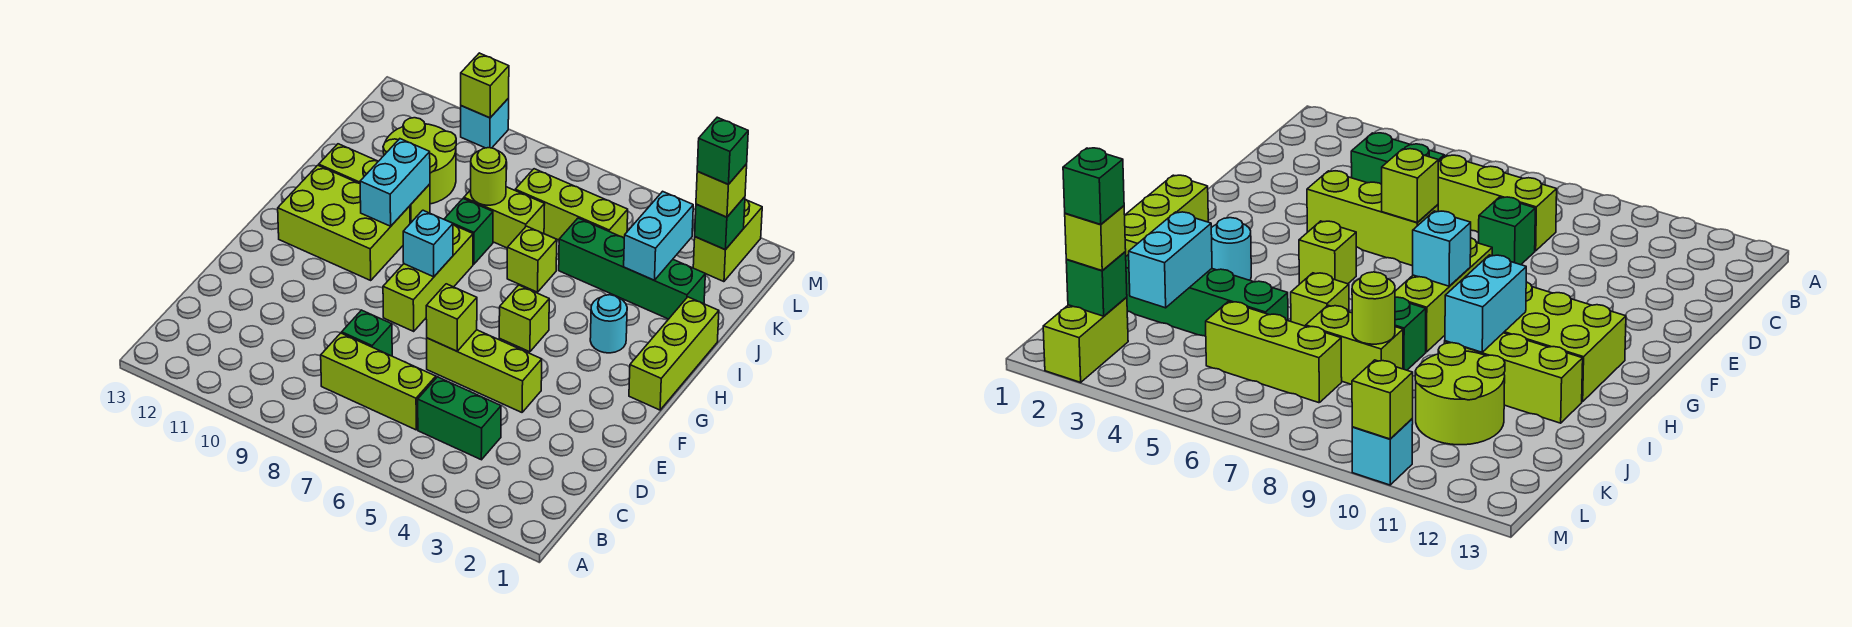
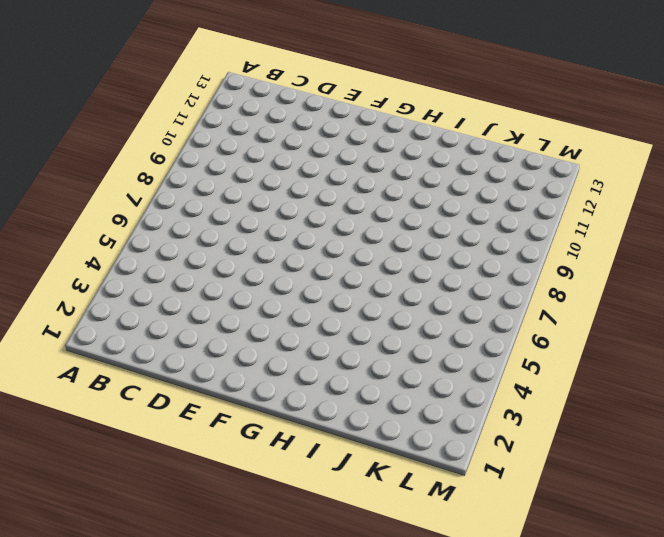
none -> green brick C4:C5 level 1
none -> lime brick C6:C8 level 1
none -> green brick D8 level 1

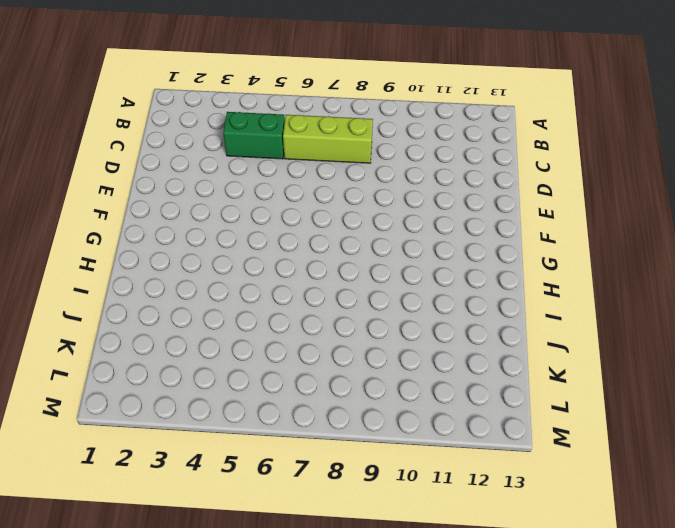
none -> green brick D8 level 1
none -> lime brick E4:E6 level 1
none -> lime brick F8:H8 level 1

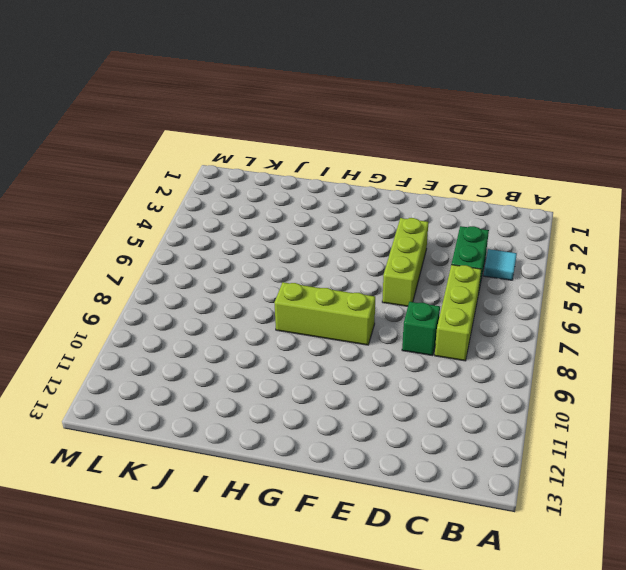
cyan tile B4 level 1 -> none
none -> lime brick G1:I1 level 1
none -> lime brick G5 level 1
none -> lime brick G10:H12 level 1

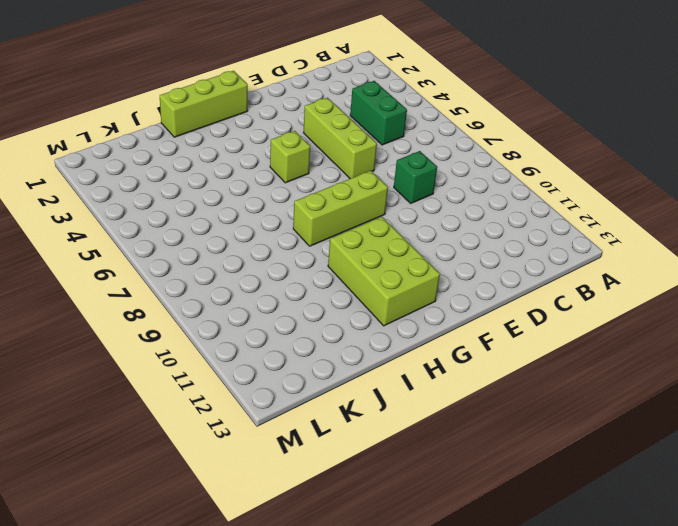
none -> lime brick C6:C8 level 1
none -> cyan round brick H3 level 1
none -> lime brick I6 level 1

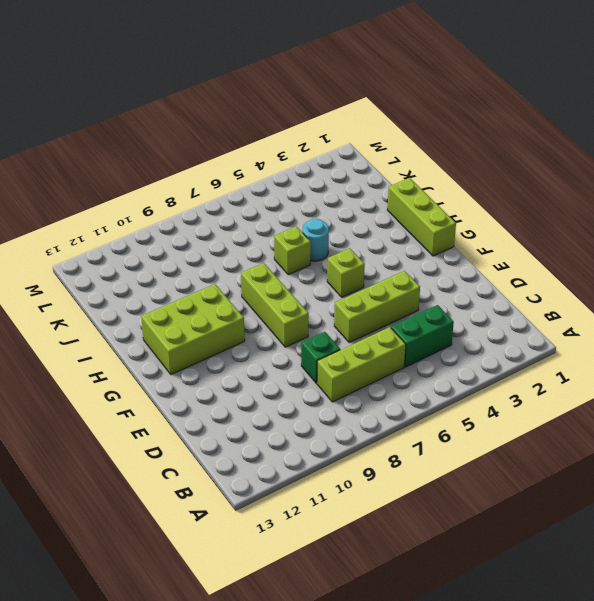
cyan round brick I5 level 1 -> cyan round brick H3 level 1
none -> green brick I8 level 1
none -> lime brick I10:I12 level 1
none -> green brick J2:J5 level 1

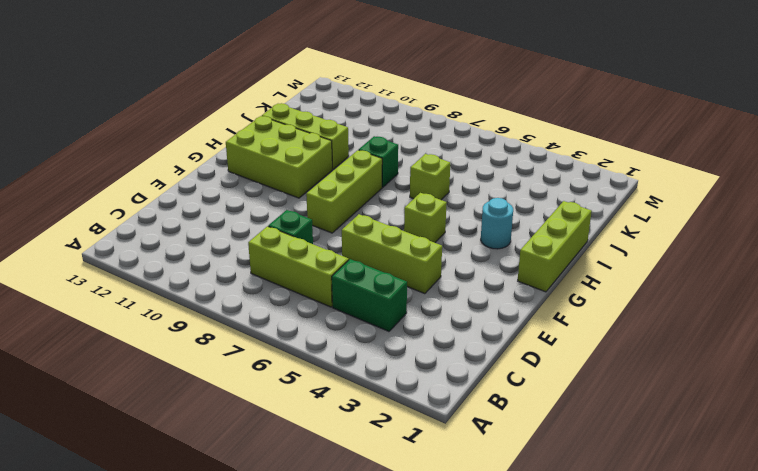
none -> green brick J2:J5 level 1
none -> lime brick J7:J8 level 1
none -> lime round brick J10:K11 level 1

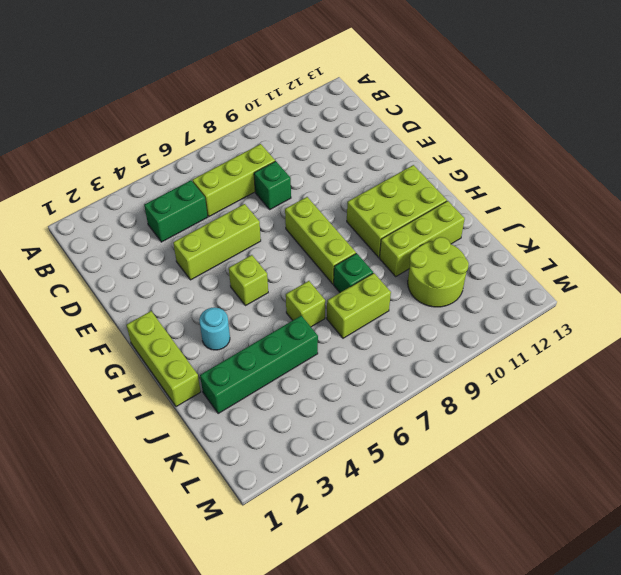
none -> lime brick K5:K7 level 1
none -> lime brick L2:M2 level 1
none -> cyan brick M10 level 1

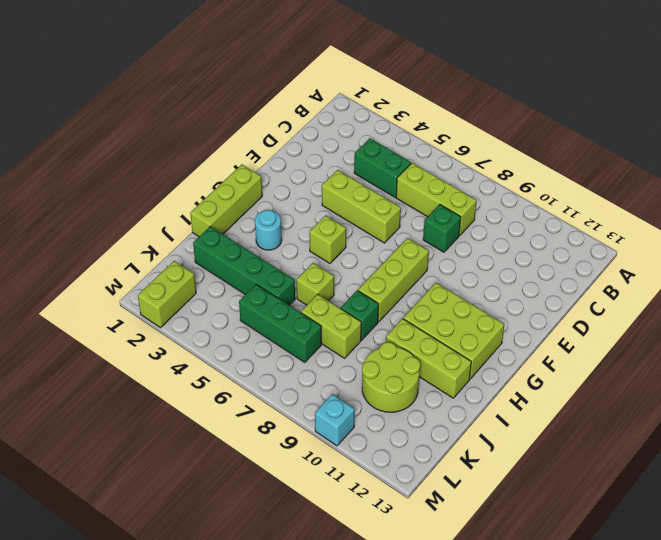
green brick K5:K7 level 1 -> lime brick K5:K7 level 1
none -> lime brick E6 level 2
none -> cyan brick G8 level 2
none -> cyan brick H10:I10 level 2

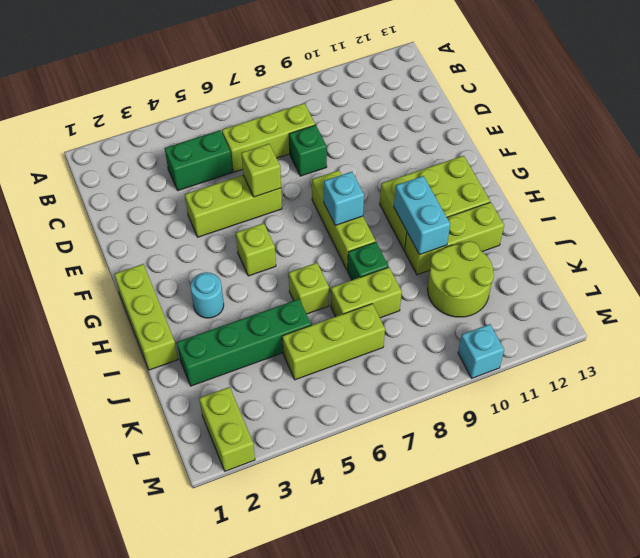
none -> cyan brick J3:K3 level 2
none -> lime round brick J8 level 2
none -> green brick L2 level 2

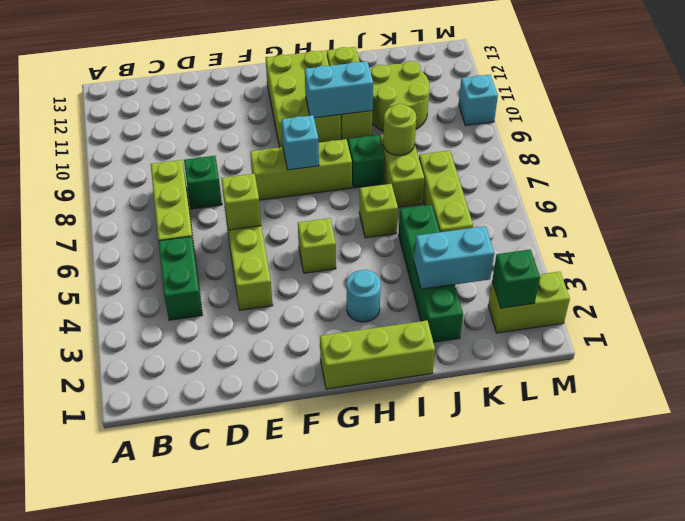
none -> lime brick M10 level 2
none -> lime brick L2 level 3
none -> green brick L2 level 4

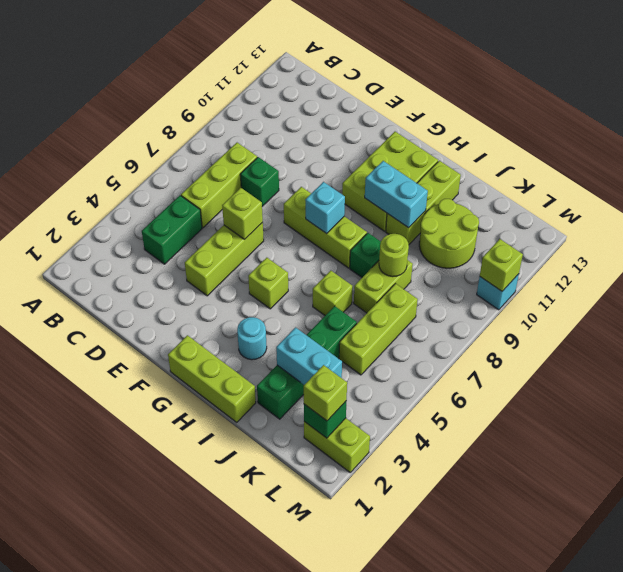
none -> green brick L2 level 4

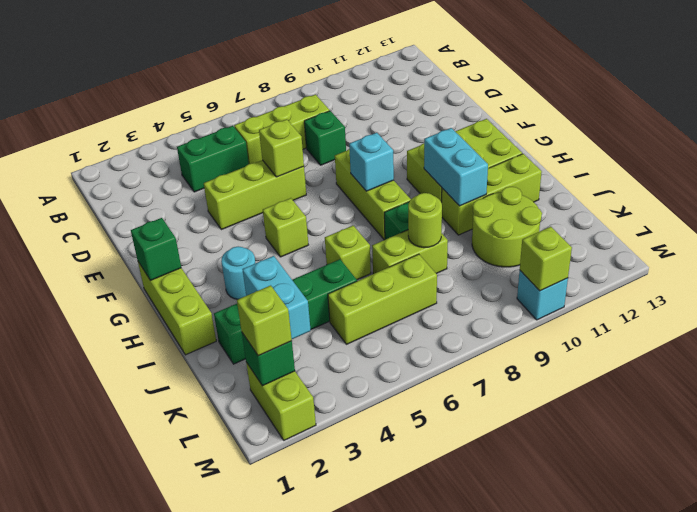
green brick G1 level 2 -> green brick L2 level 4

